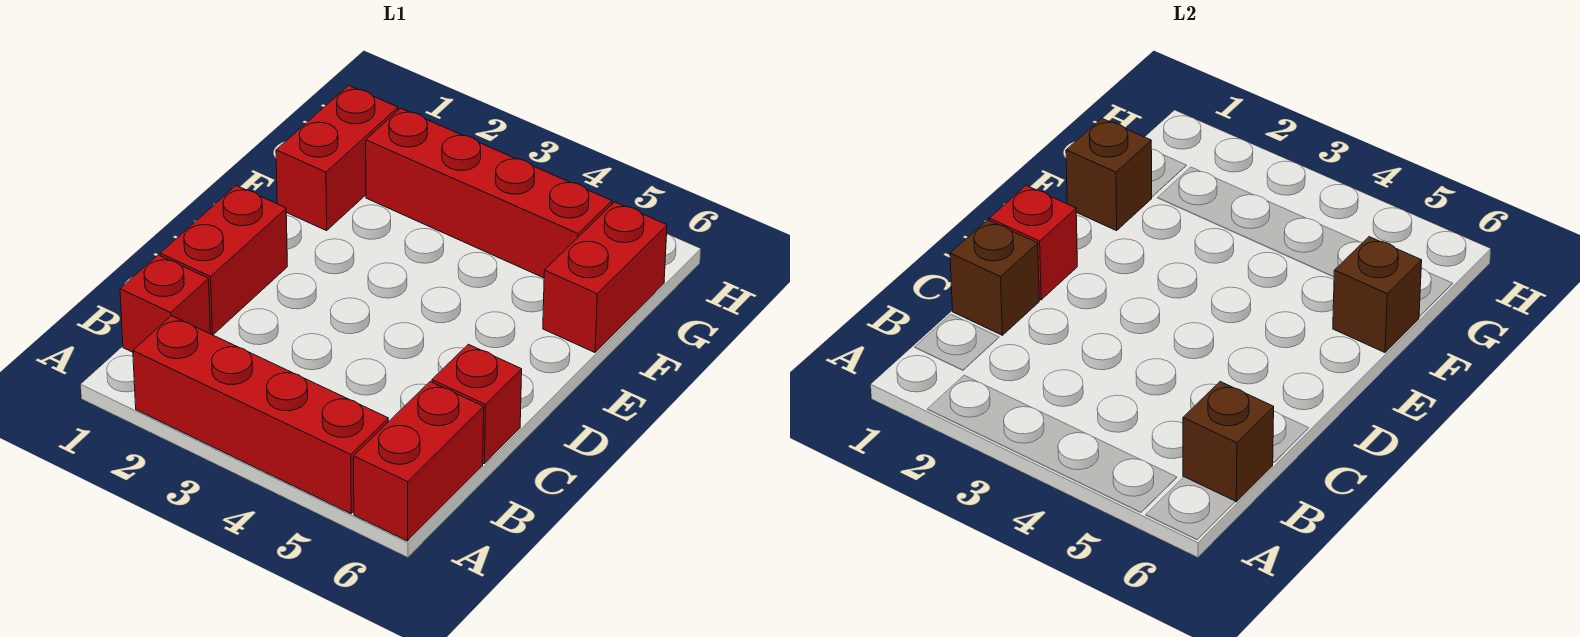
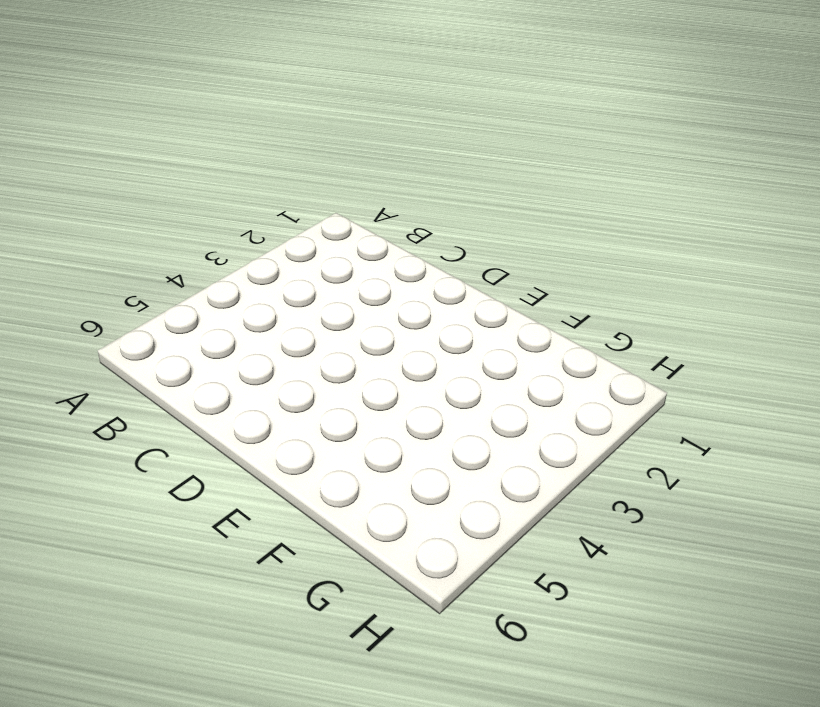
none -> red brick A2:A5 level 1
none -> red brick A6:B6 level 1
none -> red brick B1 level 1

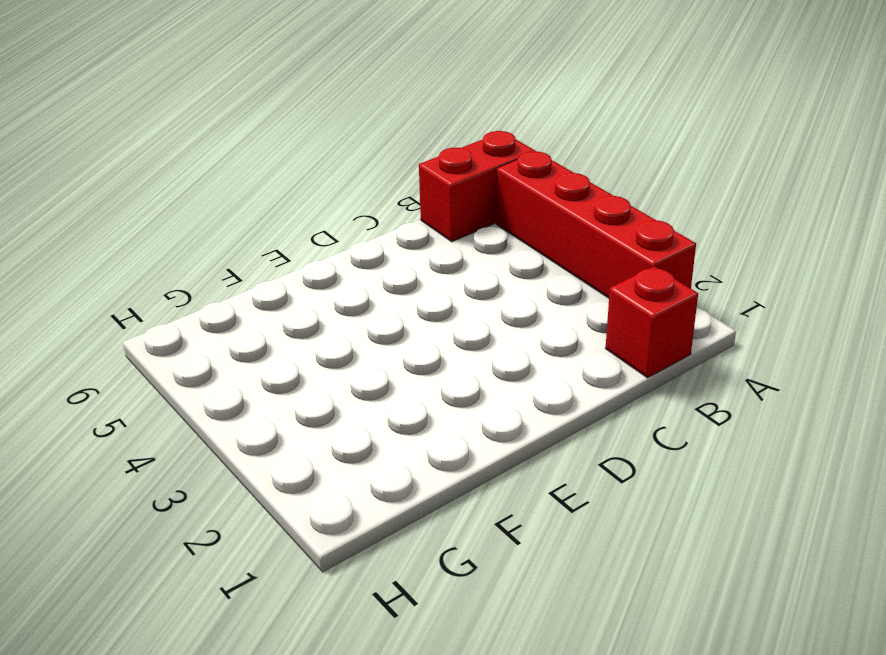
none -> red brick C1:D1 level 1
none -> red brick C6 level 1
none -> red brick F1:G1 level 1

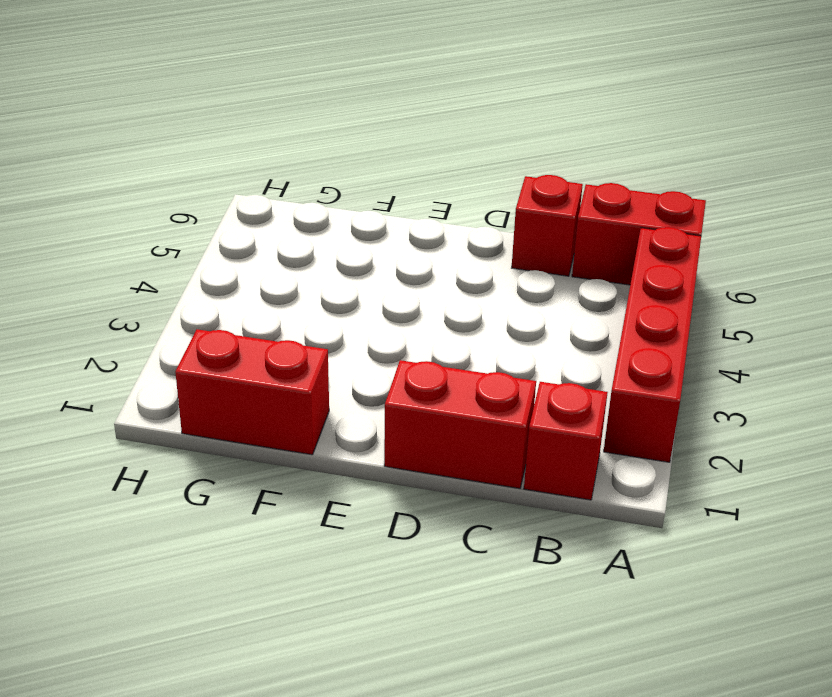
none -> red brick F6:G6 level 1
none -> red brick G2:G5 level 1
none -> brown brick B6 level 2

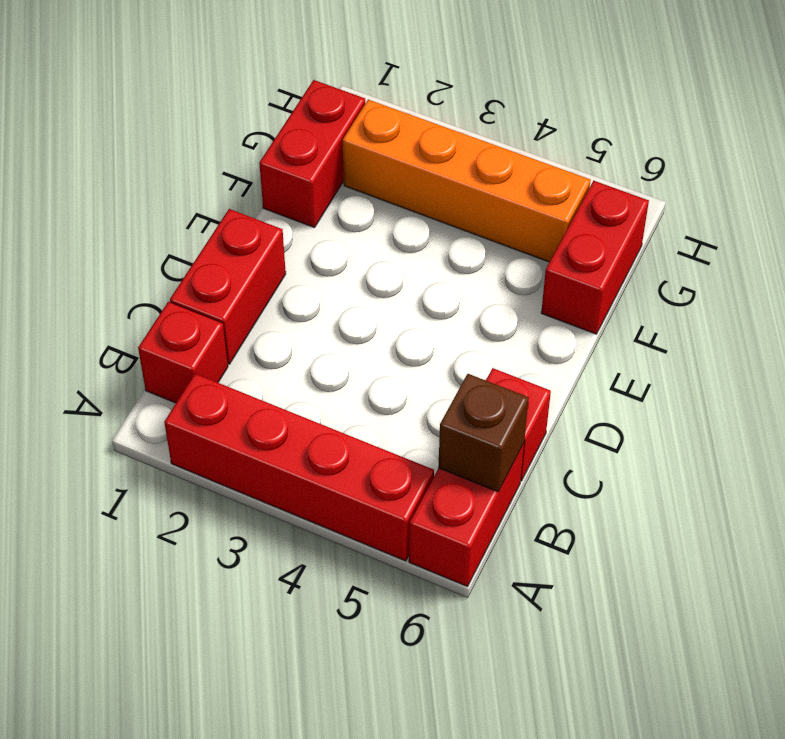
orange brick G2:G5 level 1 -> red brick G2:G5 level 1
none -> brown brick C1 level 2
none -> red brick D1 level 2
none -> brown brick F1 level 2

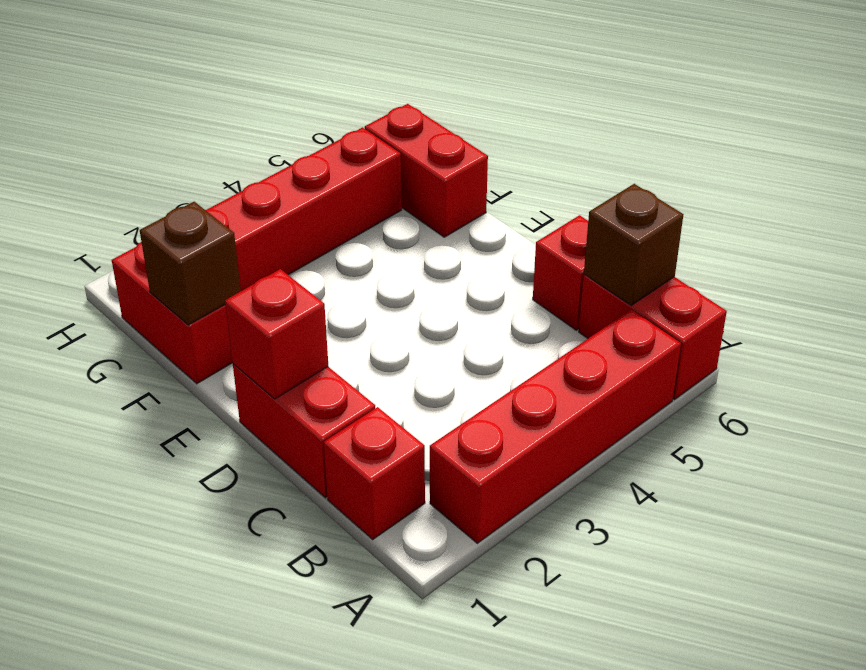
none -> brown brick C1 level 2
none -> brown brick F6 level 2

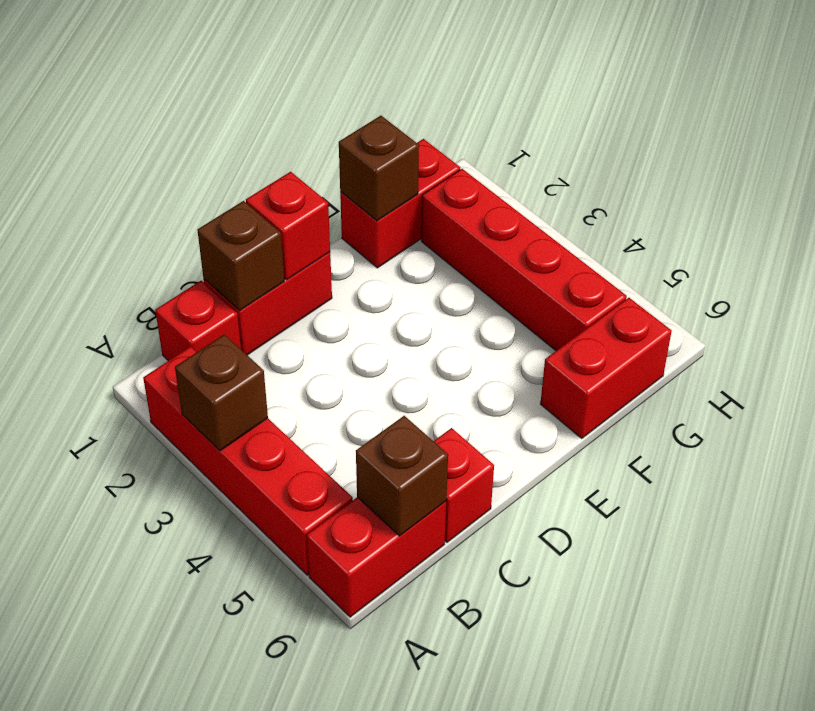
brown brick A3 level 2 -> brown brick F6 level 2

